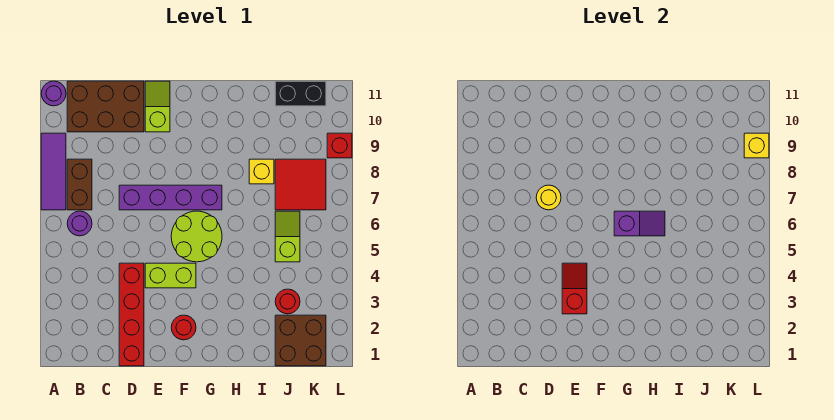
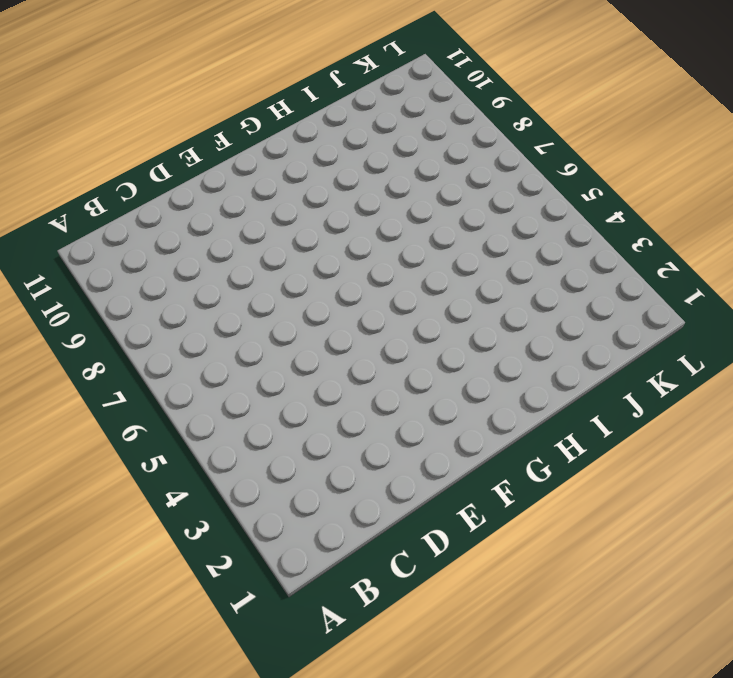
none -> purple tile A7:A9 level 1
none -> purple round brick A11 level 1
none -> purple round brick B6 level 1

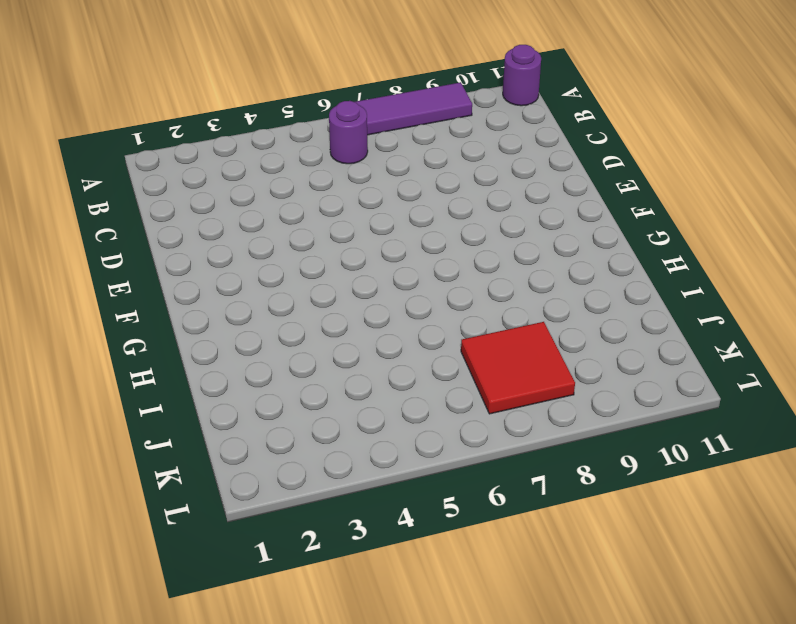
none -> brown brick B7:B8 level 1
none -> brown brick B10:D11 level 1
none -> red brick D1:D4 level 1

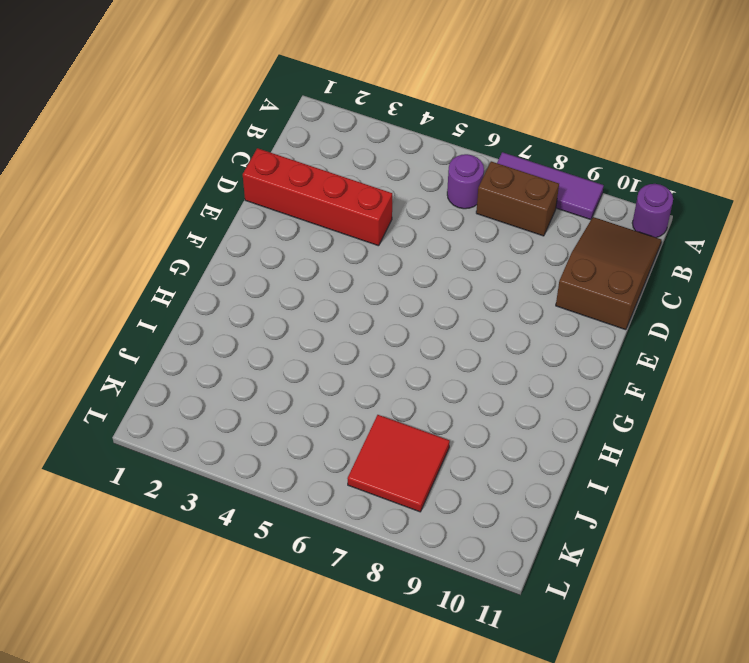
brown slope B10:D11 level 1 top D -> brown brick B10:D11 level 1
none -> purple brick D7:G7 level 1
none -> lime brick E4:F4 level 1
none -> lime slope E10:E11 level 1 top 10

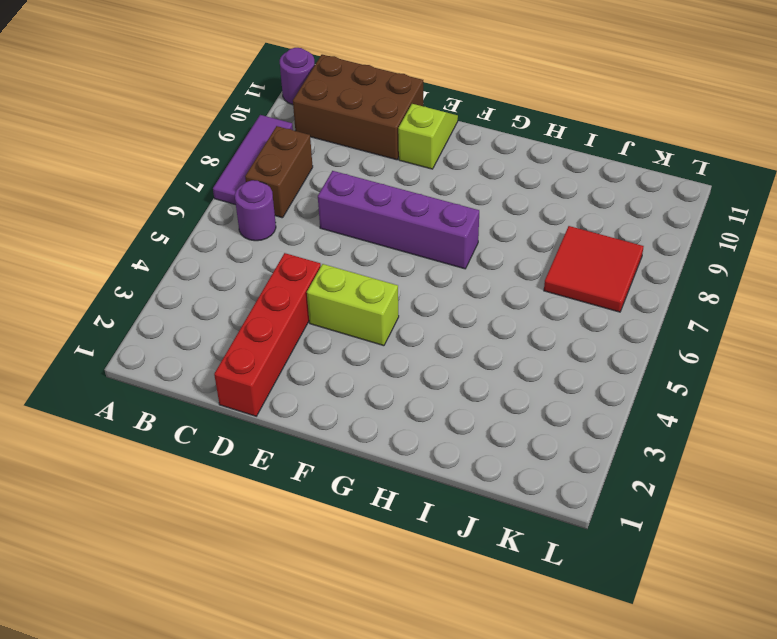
none -> red round brick F2 level 1
none -> lime round brick F5:G6 level 1
none -> yellow brick I8 level 1

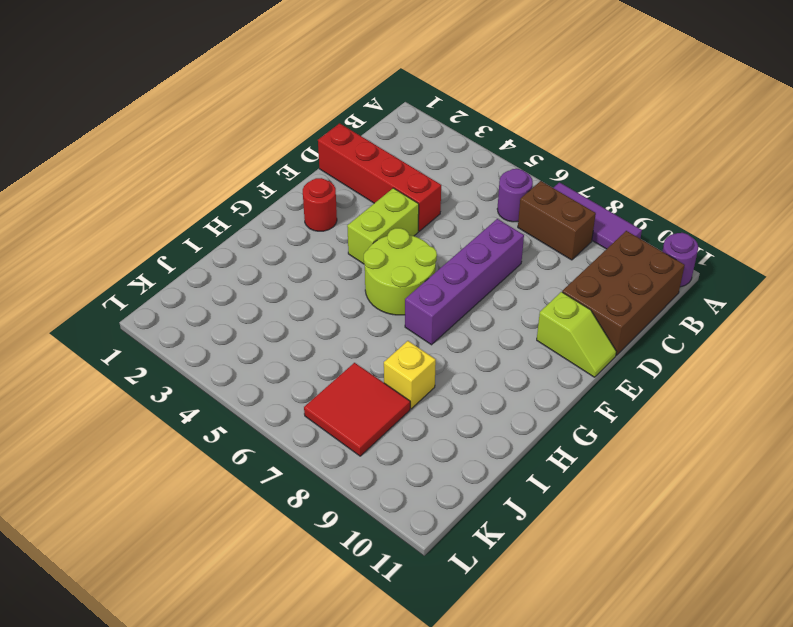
none -> brown brick J1:K2 level 1
none -> red round brick J3 level 1
none -> lime slope J5:J6 level 1 top 5

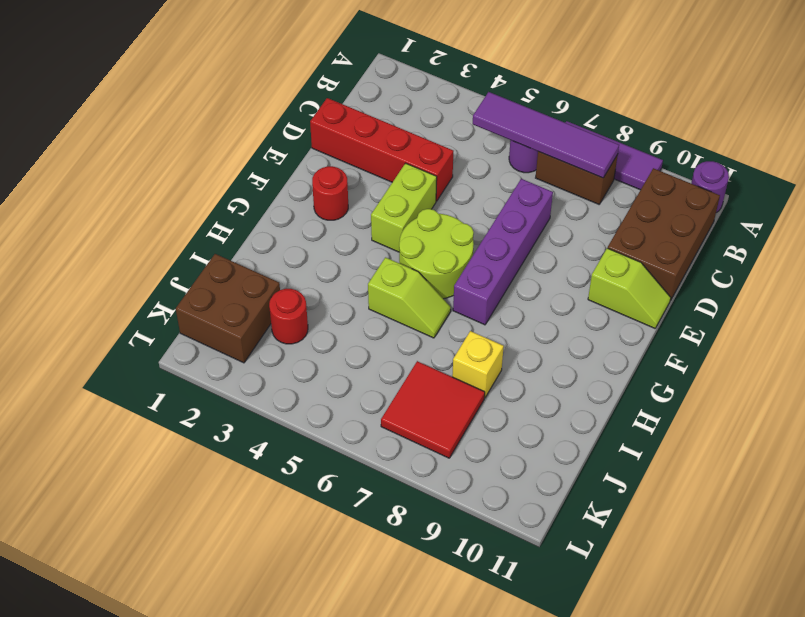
purple tile B5:B8 level 2 -> none
lime slope H5:H6 level 1 top 5 -> lime slope J5:J6 level 1 top 5
none -> black brick J11:K11 level 1
none -> red brick L9 level 1
none -> yellow round brick D7 level 2

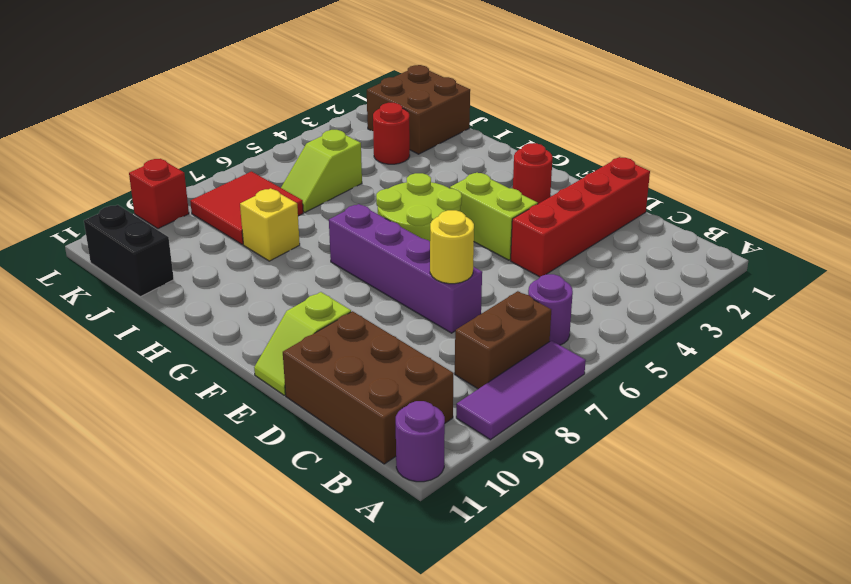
none -> red slope E3:E4 level 2 top 3
none -> purple slope G6:H6 level 2 top G
none -> yellow brick L9 level 2

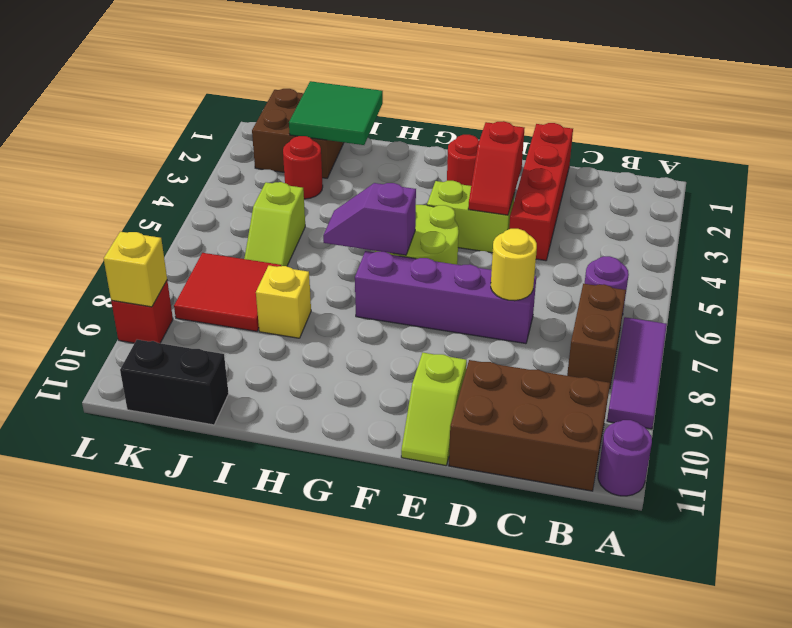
green tile I1:J2 level 2 -> none

